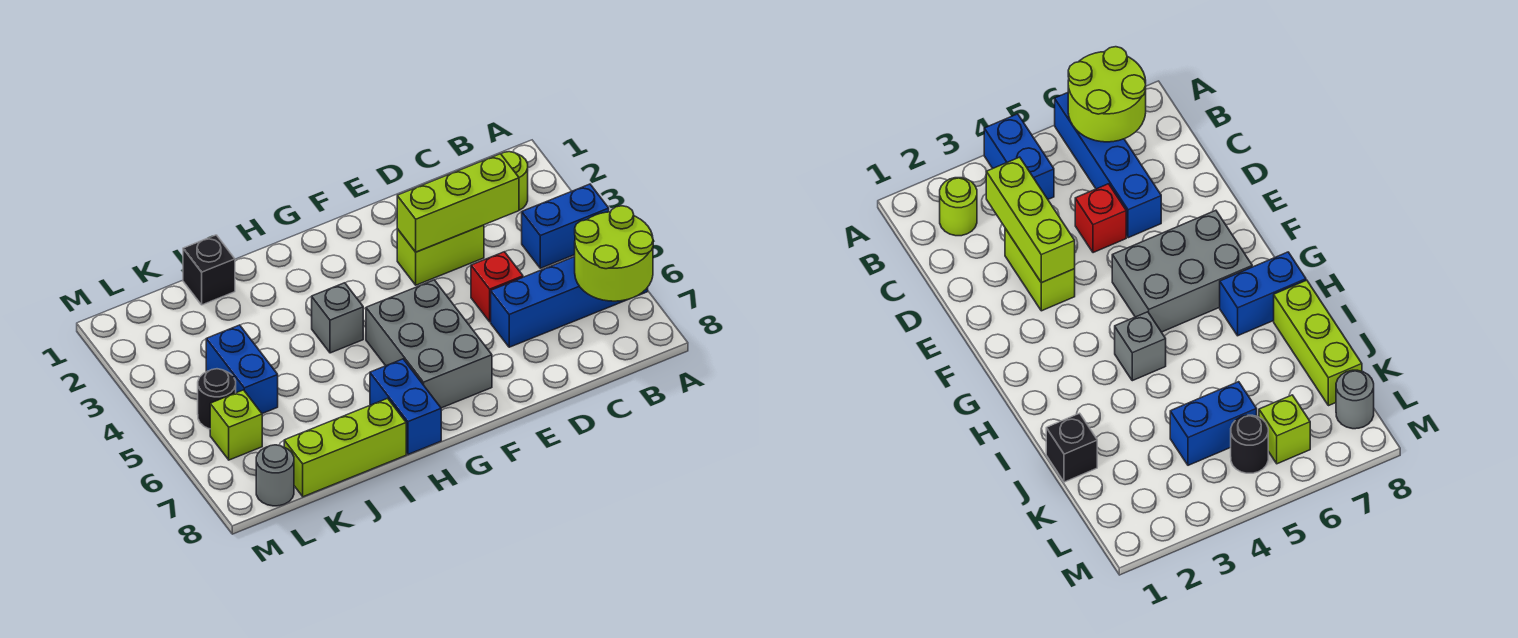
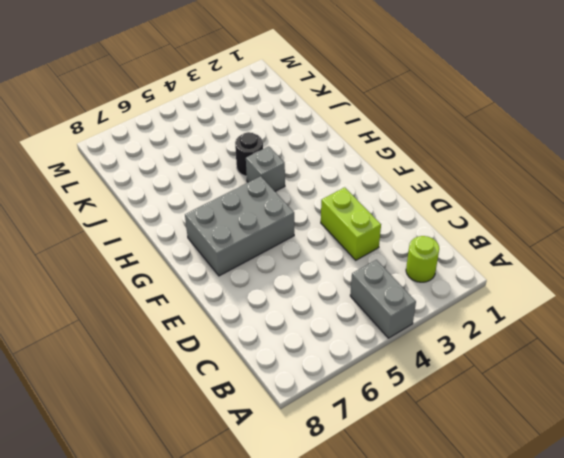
grey brick A4:B4 level 1 -> blue brick A4:B4 level 1
black round brick I4 level 1 -> black round brick L5 level 1
none -> blue brick A6:D6 level 1
none -> red brick D5 level 1
none -> blue brick H7:H8 level 1

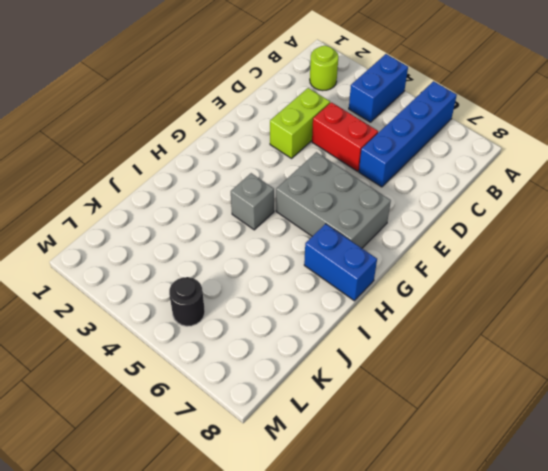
red brick D4:D5 level 1 -> red brick D5 level 1
none -> lime brick I8:K8 level 1
none -> black brick J1 level 1
none -> blue brick K4:K5 level 1

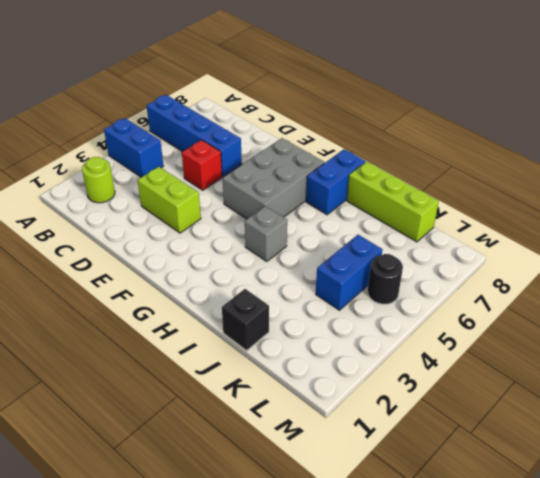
none -> lime brick L6 level 1
none -> grey round brick L8 level 1
none -> lime round brick A6:B7 level 2

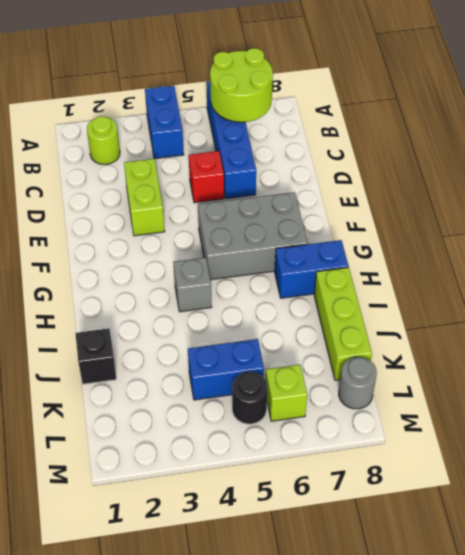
none -> lime brick C3:E3 level 2

